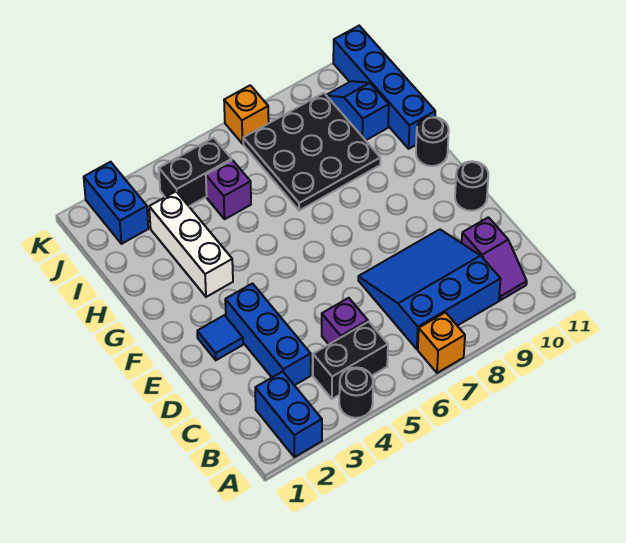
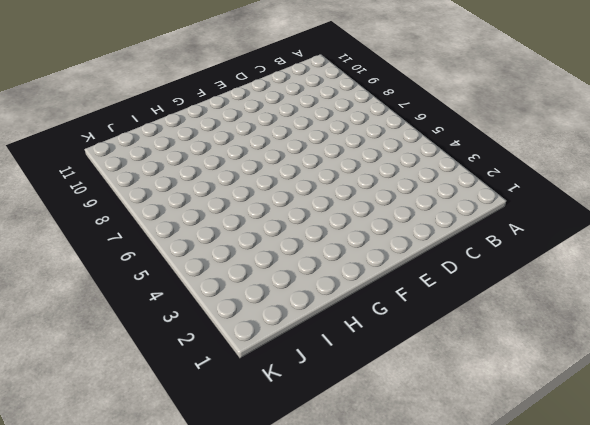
none -> blue brick A2:B2 level 1
none -> black round brick A4 level 1
none -> orange brick A7 level 1

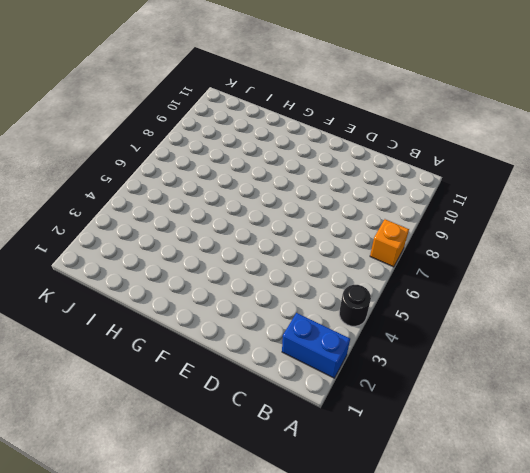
none -> black brick B4:B5 level 1
none -> blue slope B7:D9 level 1 top B
none -> purple slope B10:C10 level 1 top C

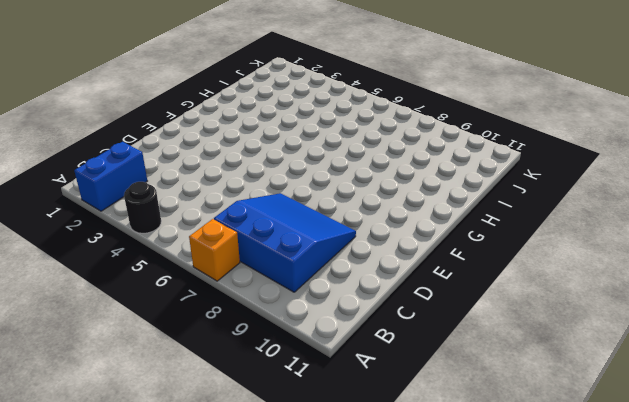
none -> black brick B4:B5 level 1
none -> purple slope B10:C10 level 1 top C
none -> blue brick C3:E3 level 1

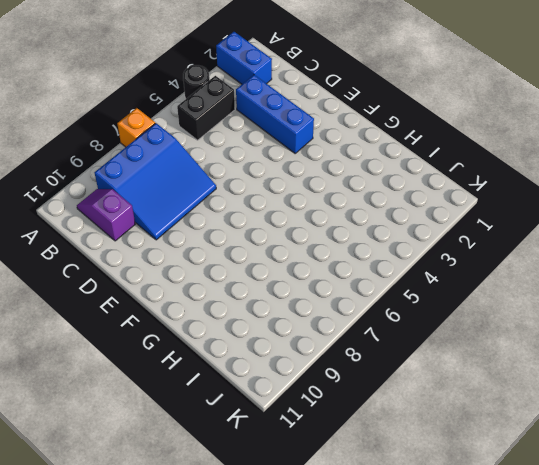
none -> purple brick C5 level 1
none -> blue tile E2 level 1
none -> black round brick E11 level 1

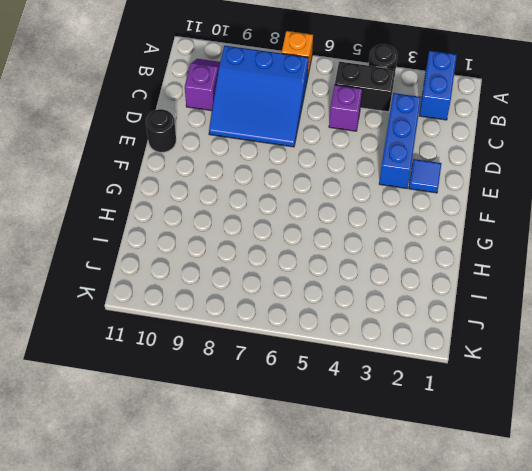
none -> white brick G3:I3 level 1
none -> black round brick G11 level 1
none -> black plate H7:J9 level 1

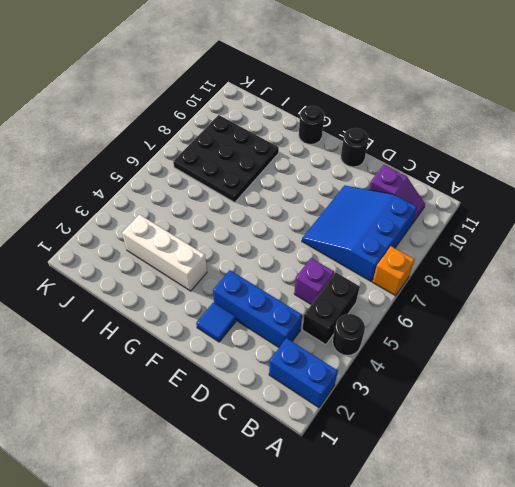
none -> blue brick H11:K11 level 1
none -> purple brick I5 level 1
none -> blue slope I10:J10 level 1 top I

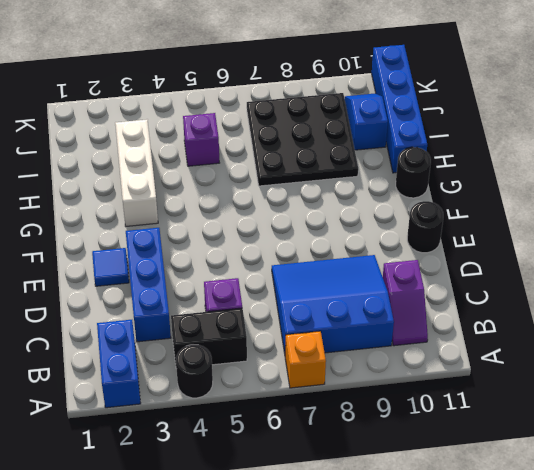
none -> blue brick J2:K2 level 1
none -> black brick J4:J5 level 1
none -> orange brick K7 level 1

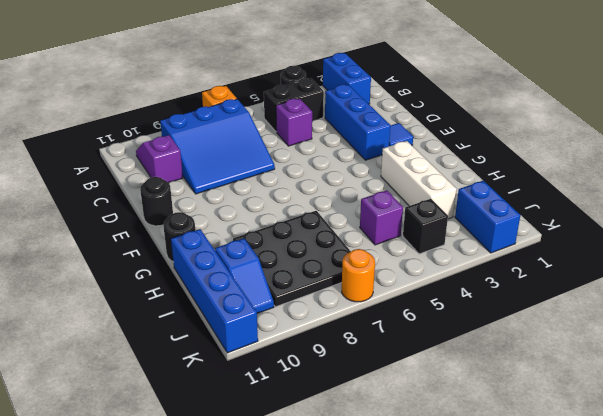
black brick J4 level 1 -> black brick J4:J5 level 1
orange round brick K7 level 1 -> orange brick K7 level 1

